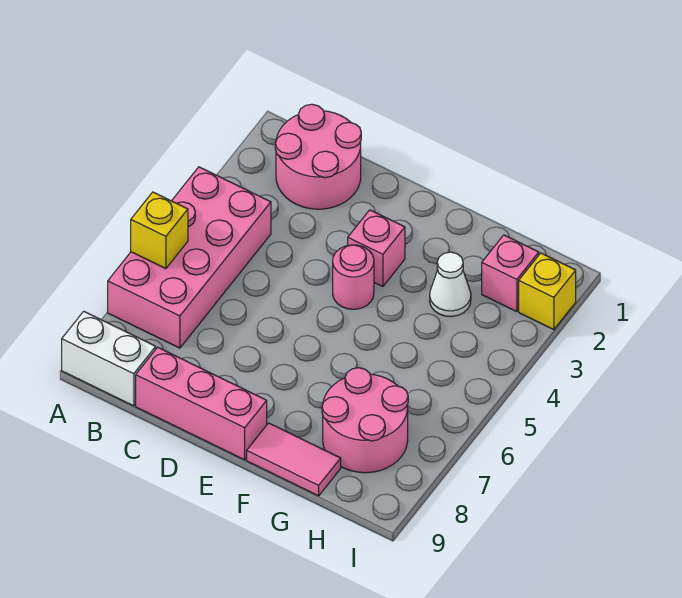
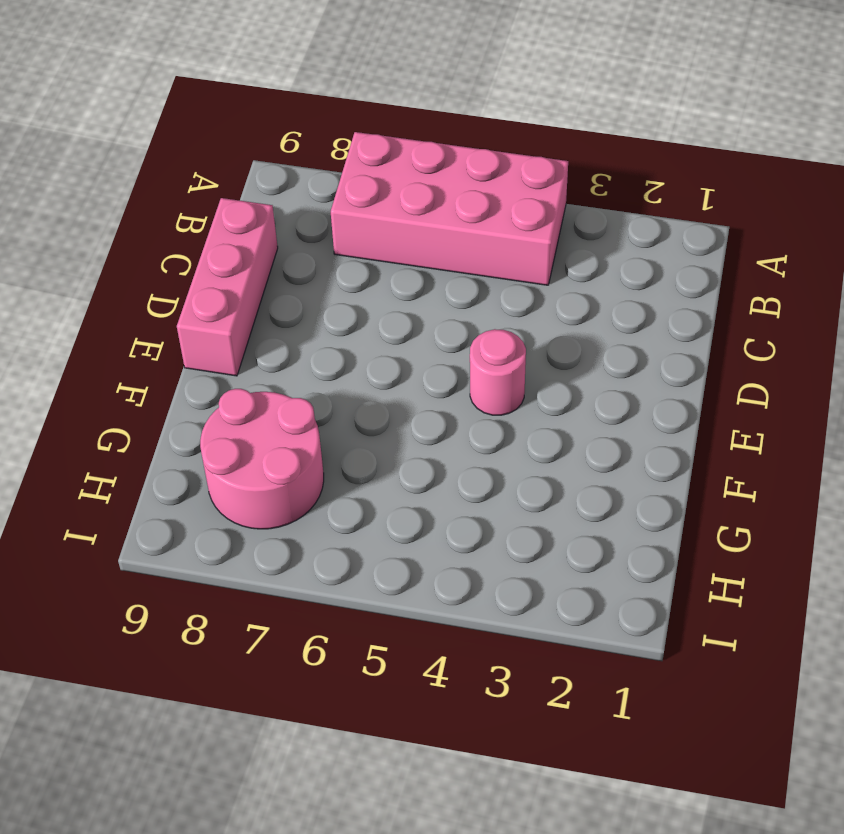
none -> white brick A9:B9 level 1
none -> pink round brick B1:C2 level 1
none -> pink brick E3 level 1

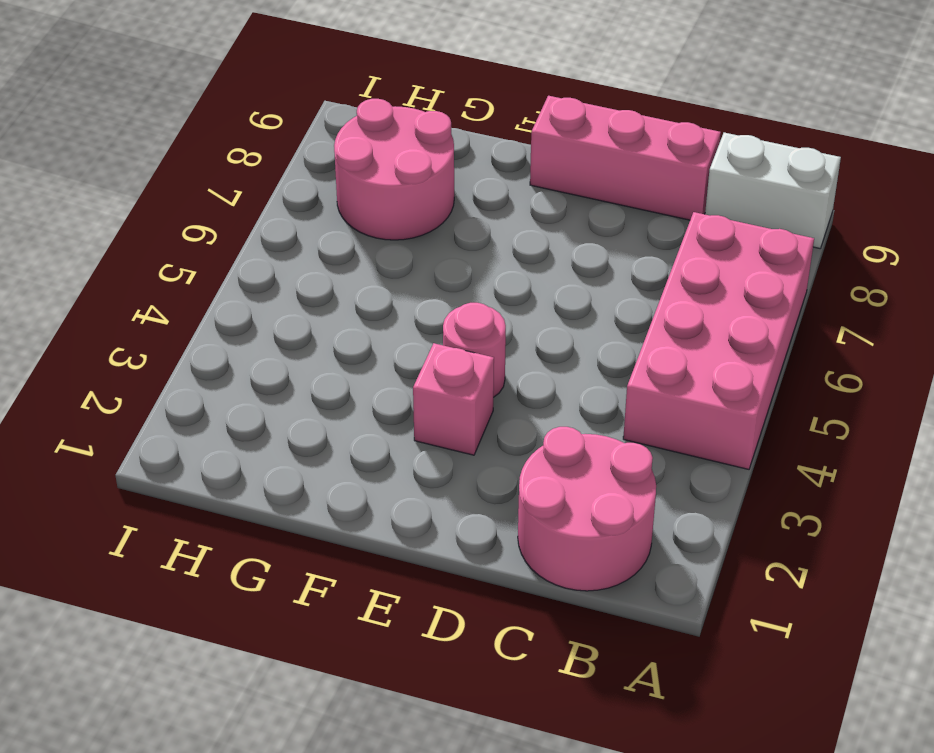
none -> pink tile F9:G9 level 1
none -> white cone G3 level 1
none -> pink brick H2 level 1

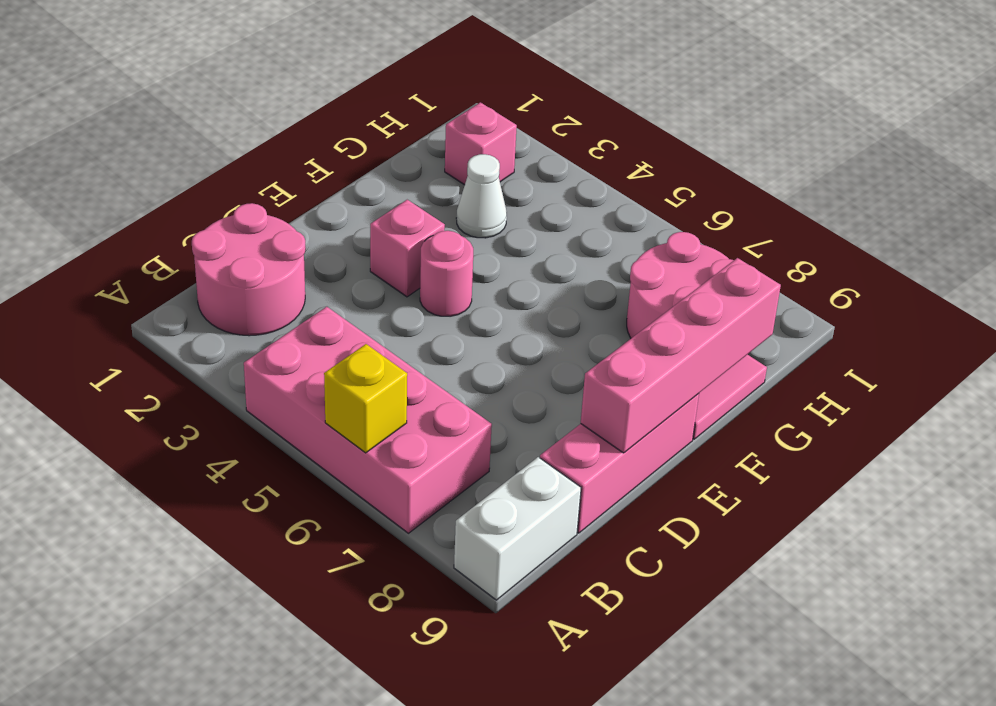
pink brick D9:G9 level 2 -> none
none -> yellow brick I2 level 1

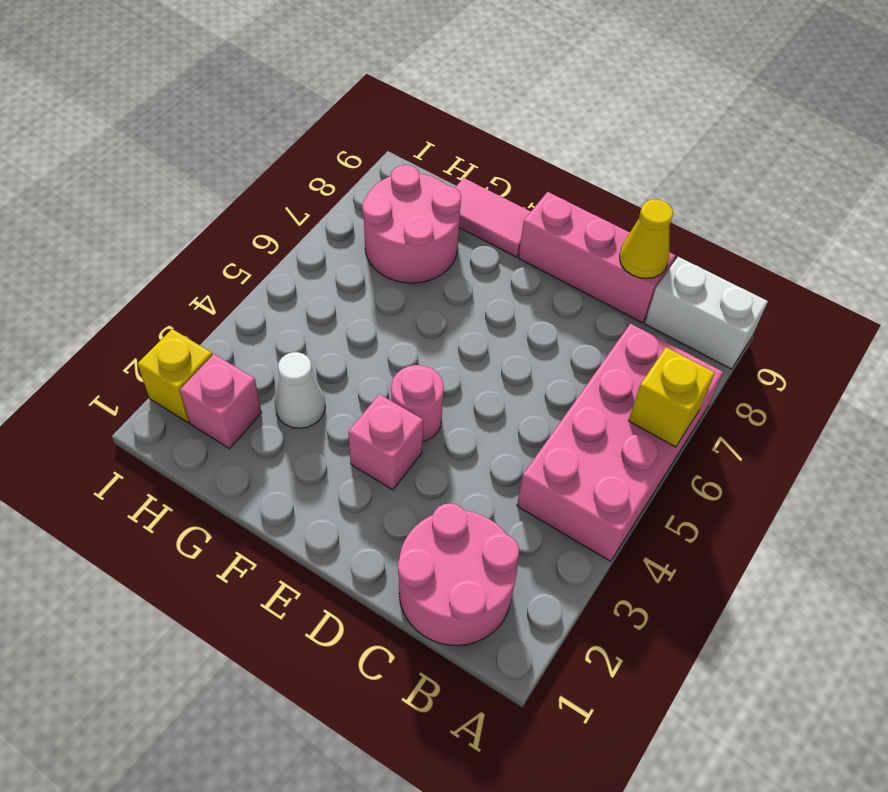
yellow cone C9 level 2 -> none

